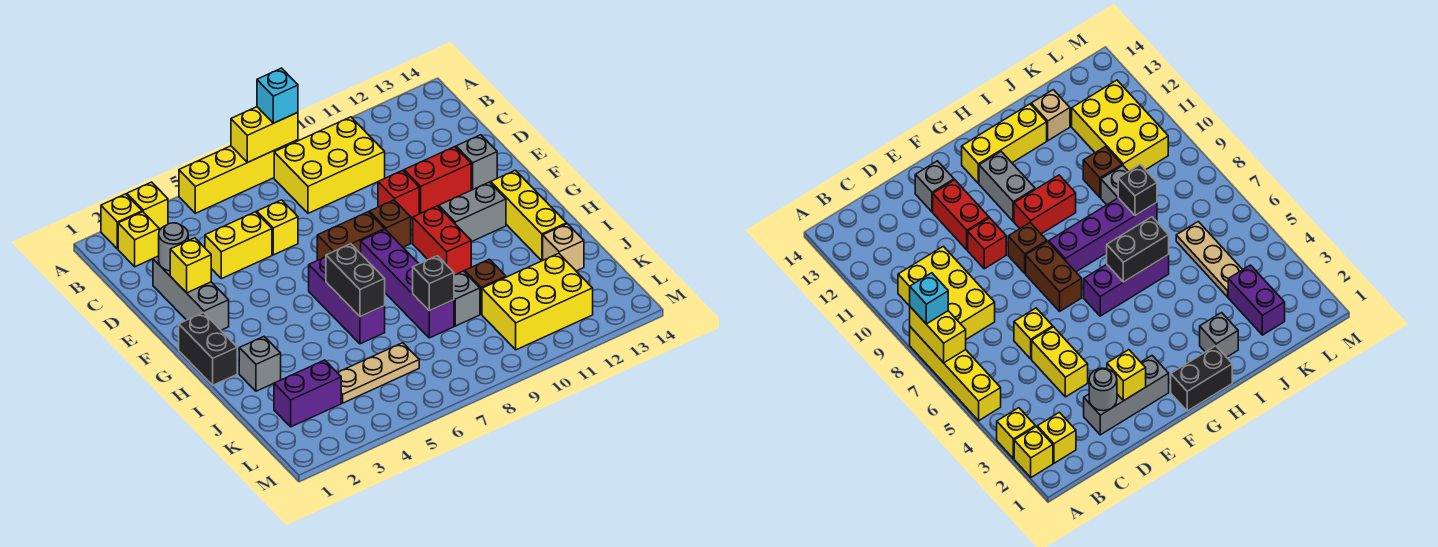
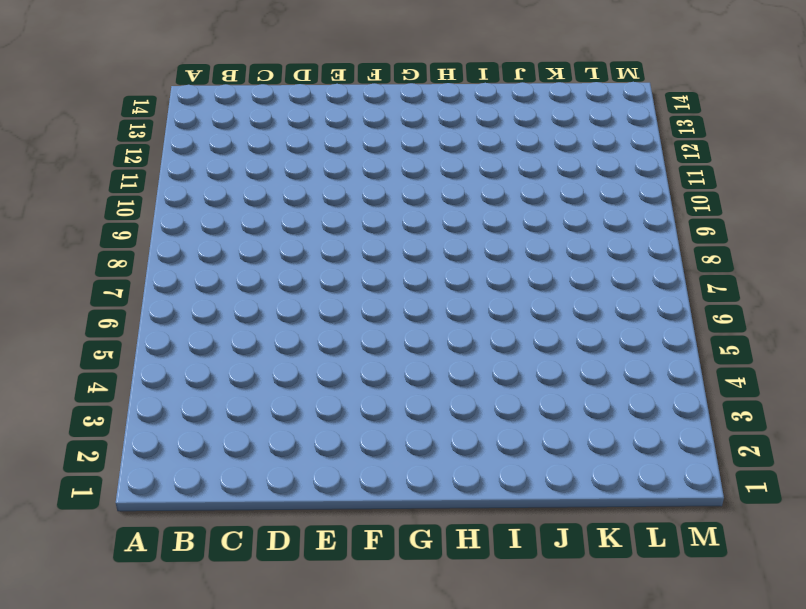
none -> yellow brick A2 level 1
none -> yellow brick A3 level 1
none -> yellow brick A5:A8 level 1
none -> yellow brick B2 level 1

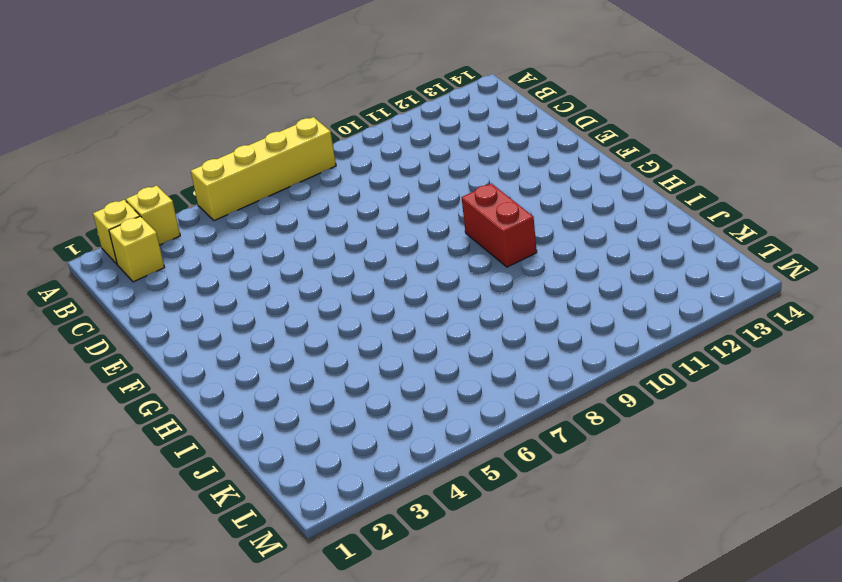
none -> yellow brick B8:C10 level 1
none -> grey brick D2:F2 level 1
none -> yellow brick D4:D5 level 1
none -> yellow brick D6 level 1

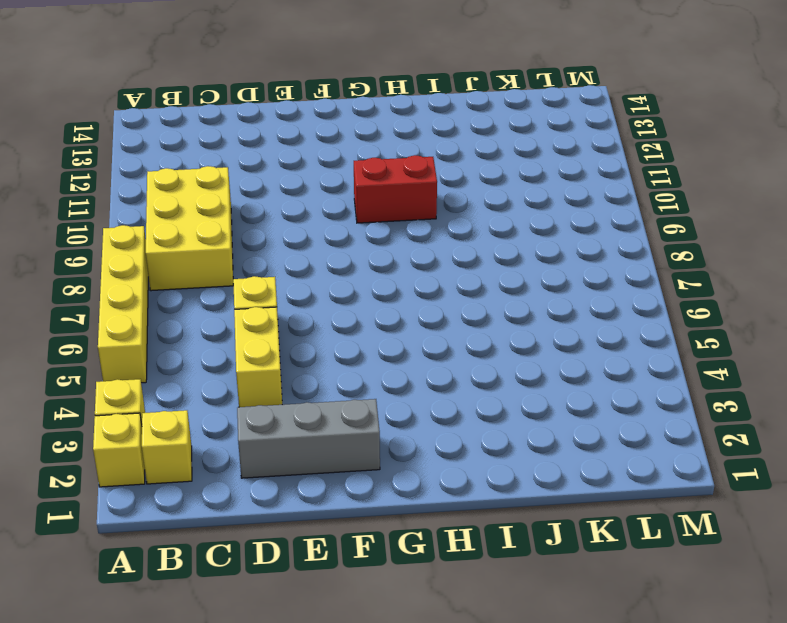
none -> red brick E10 level 1
none -> red brick E11:E12 level 1
none -> grey brick E13 level 1
none -> brown brick F7:F8 level 1

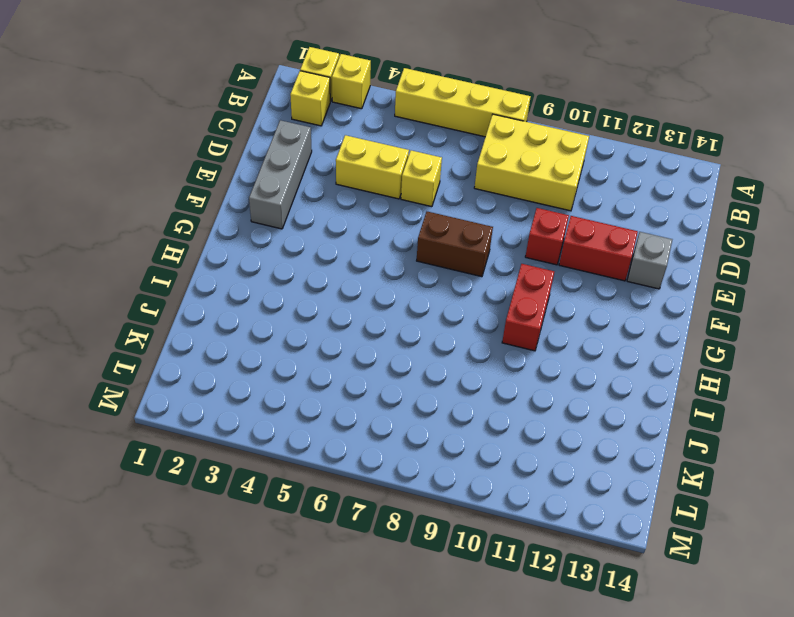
none -> brown brick F9 level 1
none -> black brick G1:H1 level 1
none -> purple brick G6:I6 level 1
none -> purple brick G8:J8 level 1

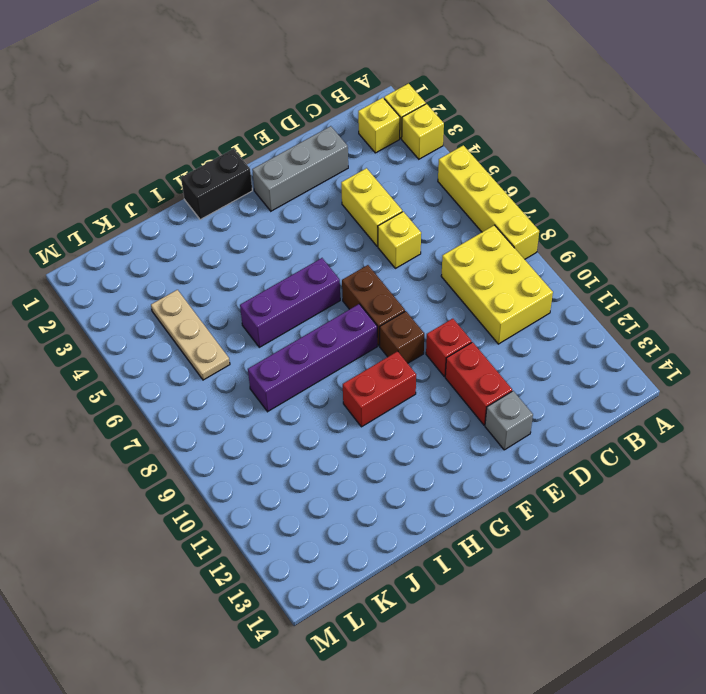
none -> grey brick G11:G12 level 1
none -> yellow brick G13:I13 level 1
none -> grey brick I2 level 1
none -> grey brick J9 level 1

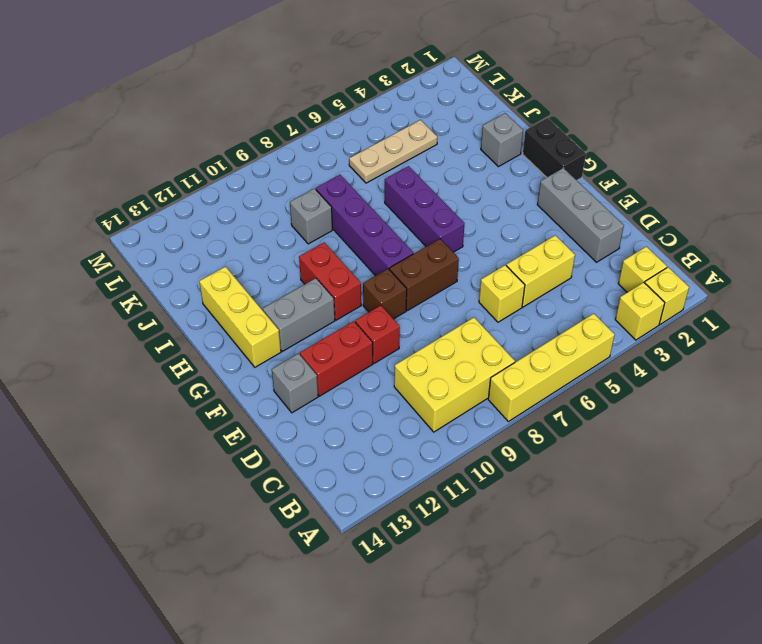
none -> brown brick J10 level 1
none -> tan brick J13 level 1
none -> purple brick K2:K3 level 1
none -> yellow brick K10:L12 level 1

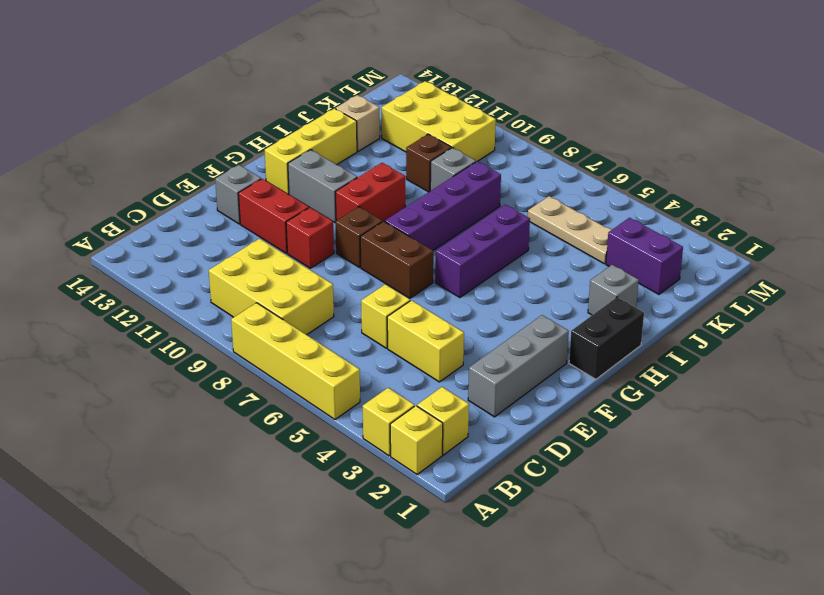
none -> yellow brick A7:A8 level 2
none -> grey round brick D2 level 2
none -> yellow brick E2 level 2
none -> black brick H6:I6 level 2

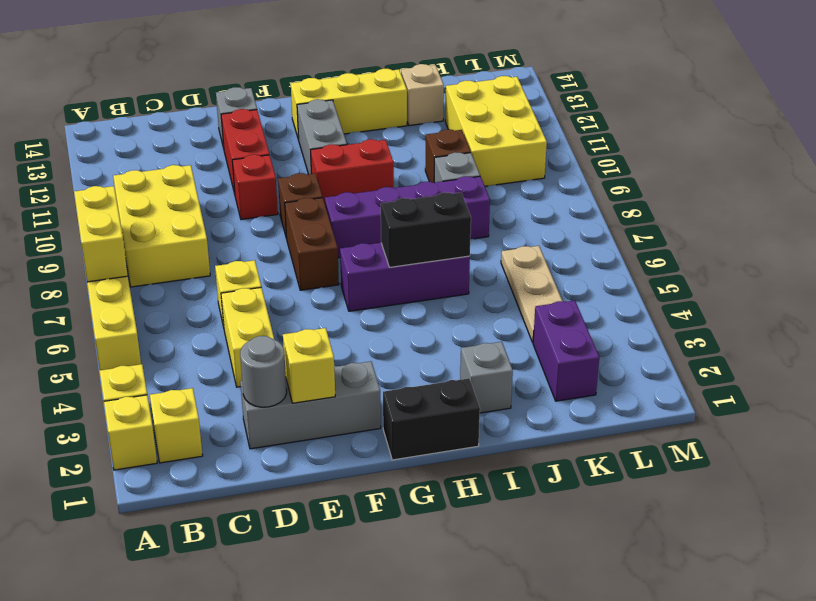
none -> black brick J8 level 2
none -> cyan brick A8 level 3

